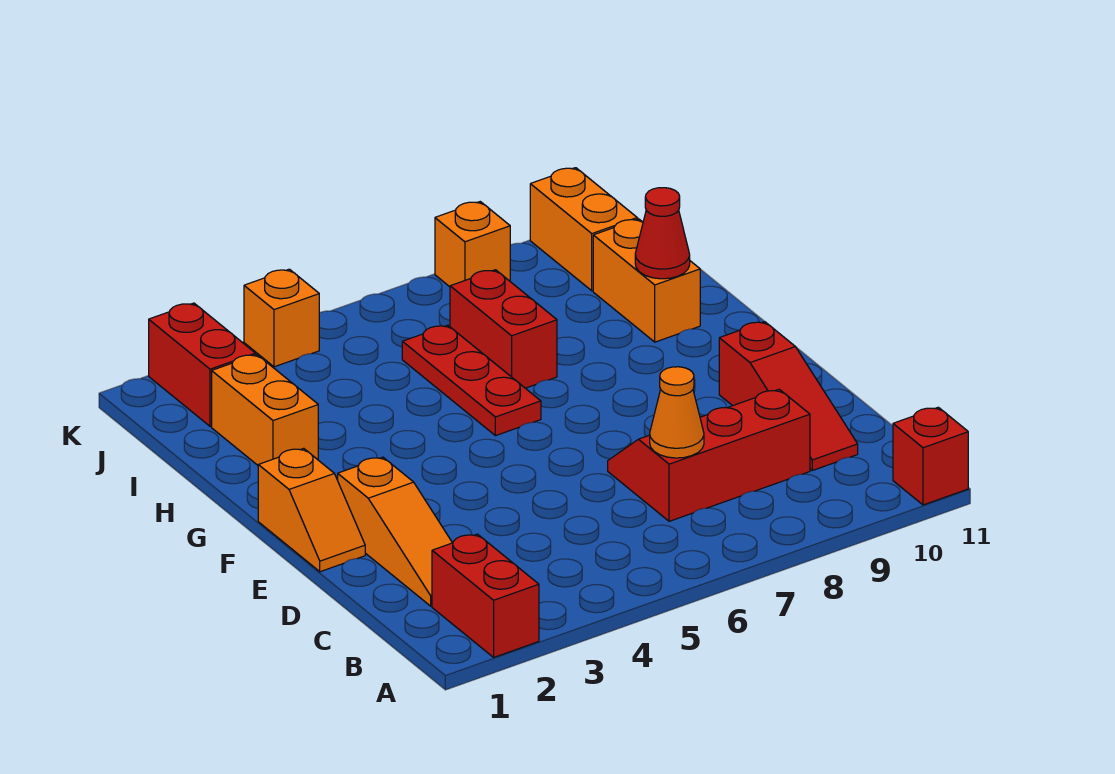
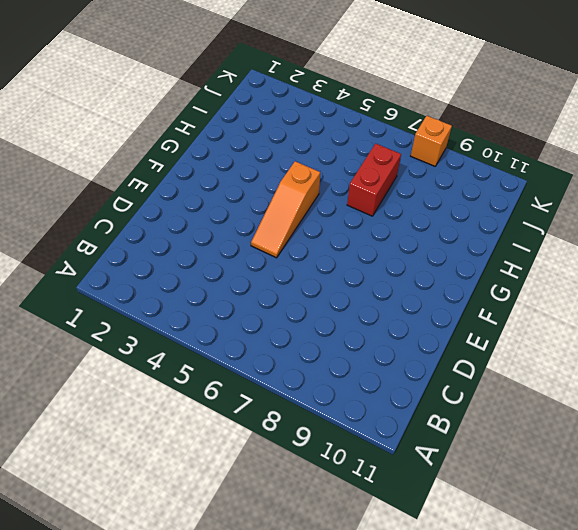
orange slope E5:G5 level 1 top G -> orange slope C2:E2 level 1 top E
none -> red brick A2:B2 level 1
none -> red brick A11 level 1
none -> red slope C7:D9 level 1 top C

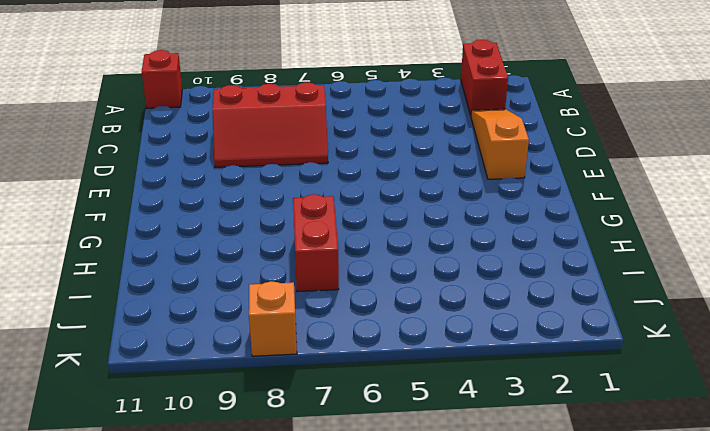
none -> red slope C10:E10 level 1 top E
none -> orange slope E1:F1 level 1 top F
none -> red plate G6:I6 level 1

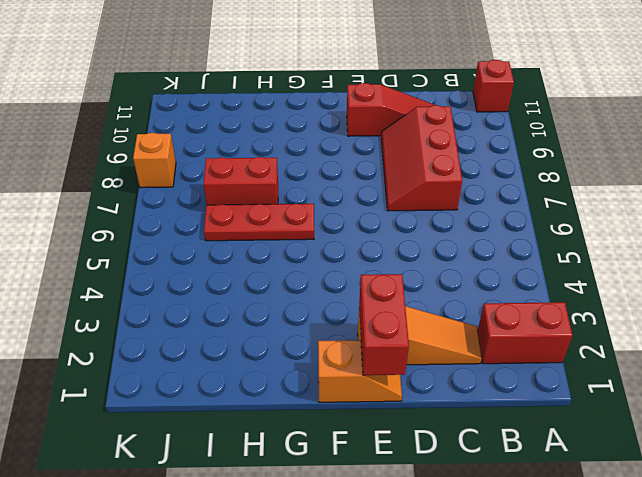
red brick E1:E2 level 2 -> red brick J2:K2 level 1
none -> orange brick H2:I2 level 1
none -> orange brick H10:I10 level 1
none -> orange brick J10:K10 level 1

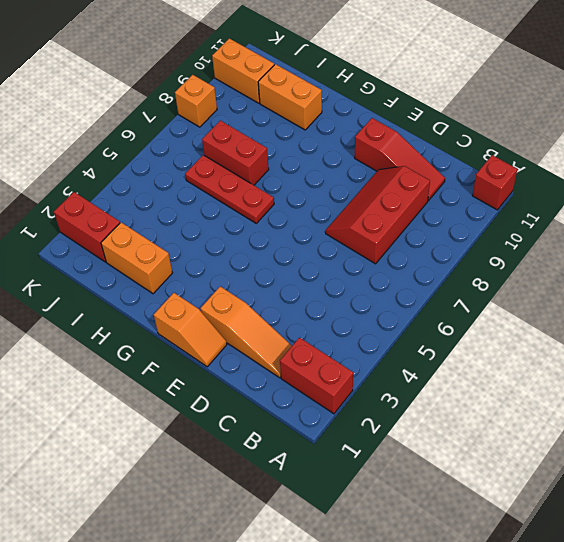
none -> orange brick K4 level 1
none -> orange cone C7 level 2
none -> red cone H10 level 2

